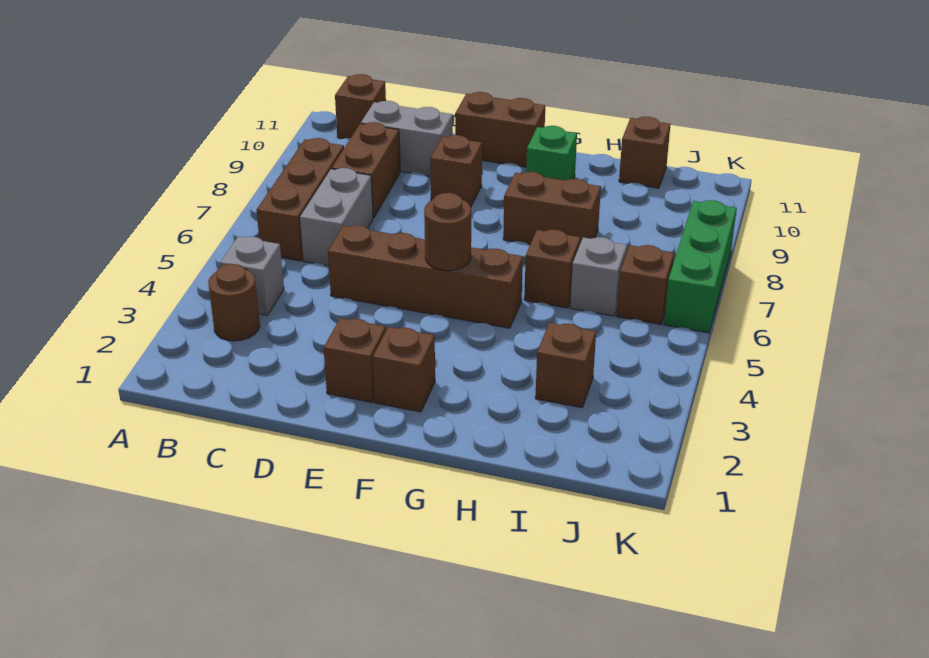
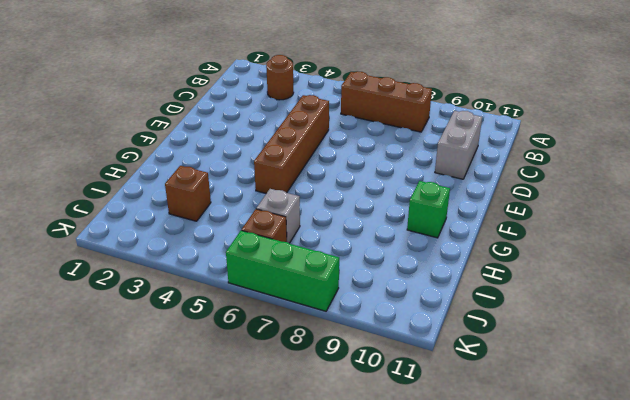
none -> grey brick B4 level 1
none -> brown brick B11 level 1
none -> grey brick C6:C7 level 1

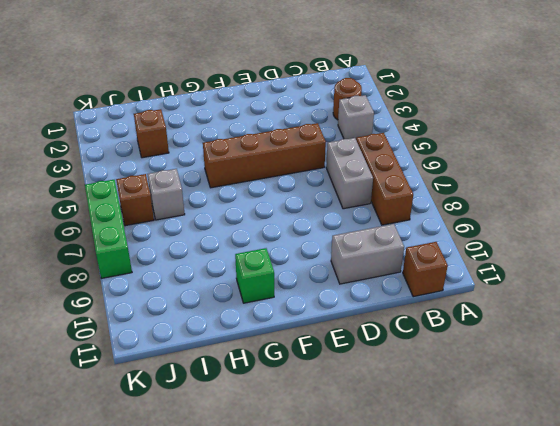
none -> brown brick C8:C9 level 1
none -> brown brick E2 level 1
none -> brown brick E9 level 1

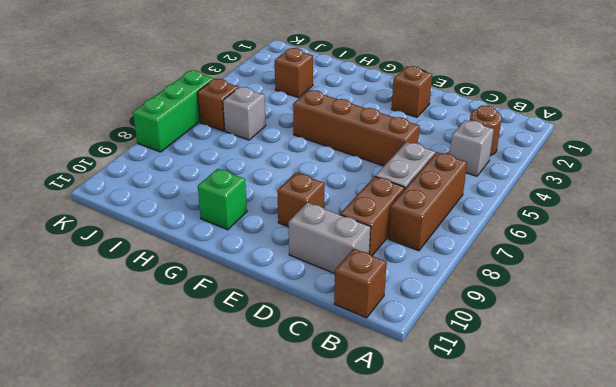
none -> brown brick E11:F11 level 1
none -> brown brick F2 level 1
none -> brown brick G8:H8 level 1

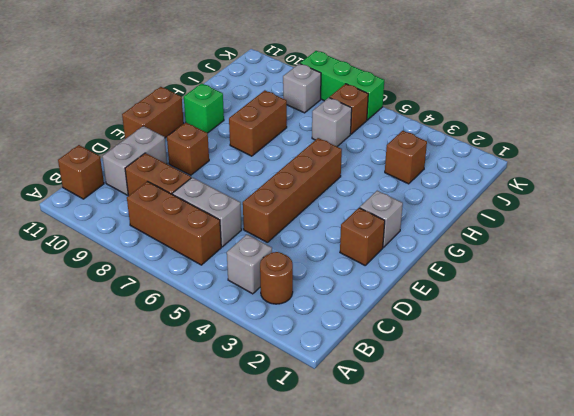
grey brick F2 level 1 -> brown brick F2 level 1
grey brick J8 level 1 -> none
none -> brown brick H6 level 1
none -> brown brick I11 level 1
none -> brown round brick F5 level 2

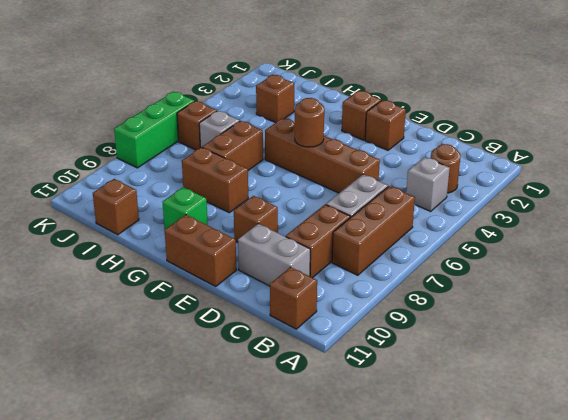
brown brick H6:H7 level 1 -> brown brick H6 level 1

